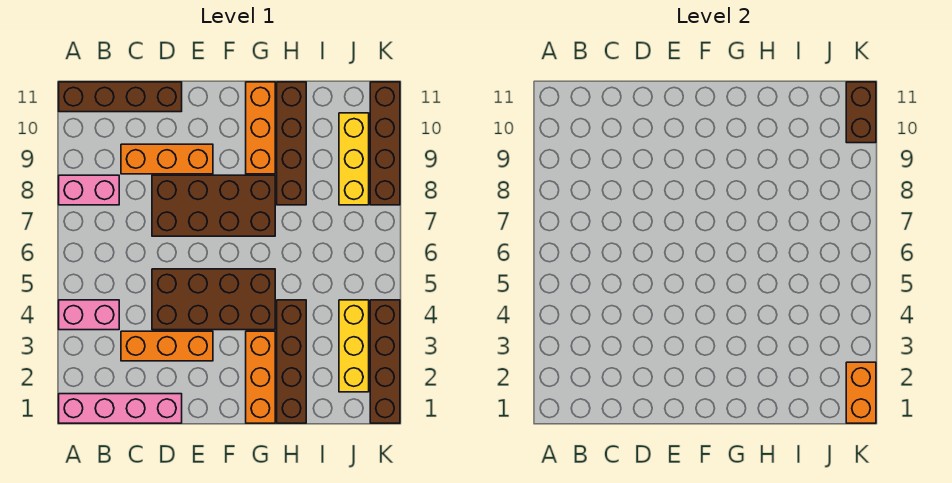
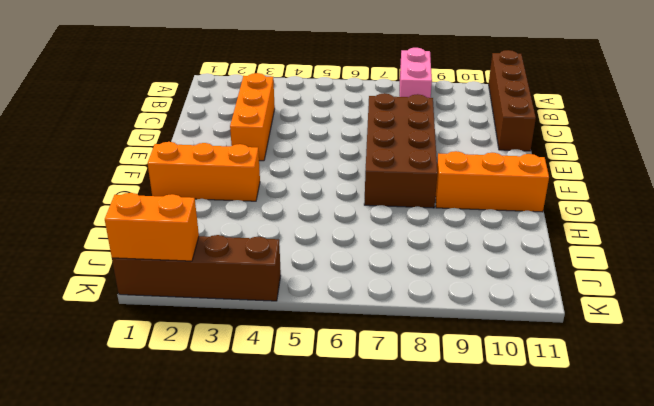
none -> pink brick A1:D1 level 1
none -> pink brick A4:B4 level 1
none -> orange brick C9:E9 level 1

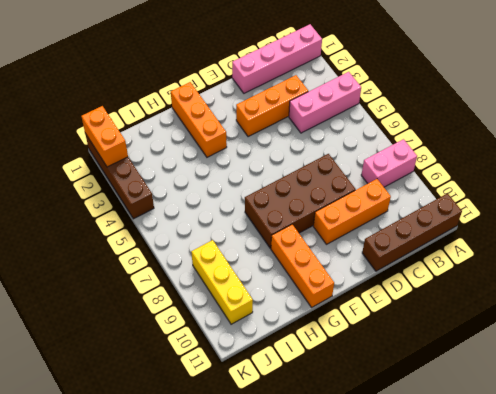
pink brick A4:C4 level 1 -> pink brick A4:B4 level 1
none -> brown brick D4:G5 level 1
none -> brown brick H1:H4 level 1
none -> brown brick H8:H11 level 1

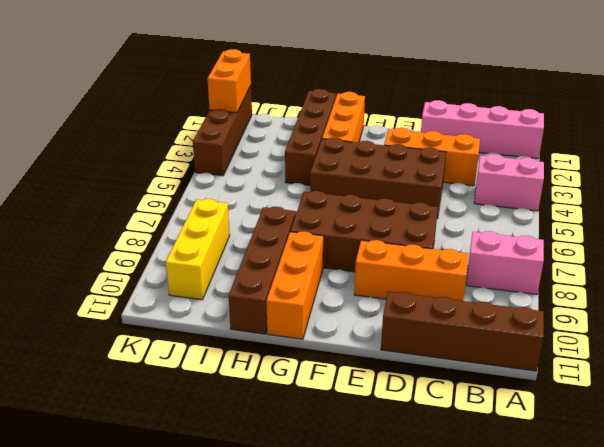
none -> yellow brick J2:J4 level 1
none -> brown brick K8:K11 level 1
none -> brown brick K10:K11 level 2

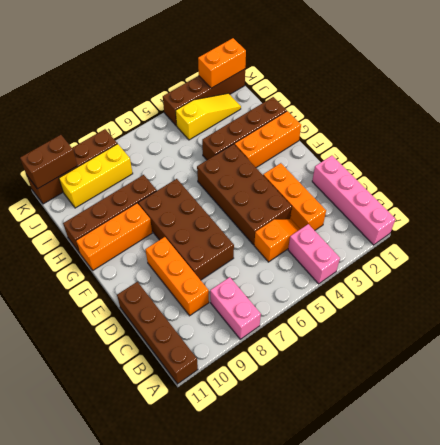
orange slope C4:C5 level 1 top 5 -> none
yellow slope J2:J4 level 1 top 4 -> yellow brick J2:J4 level 1

